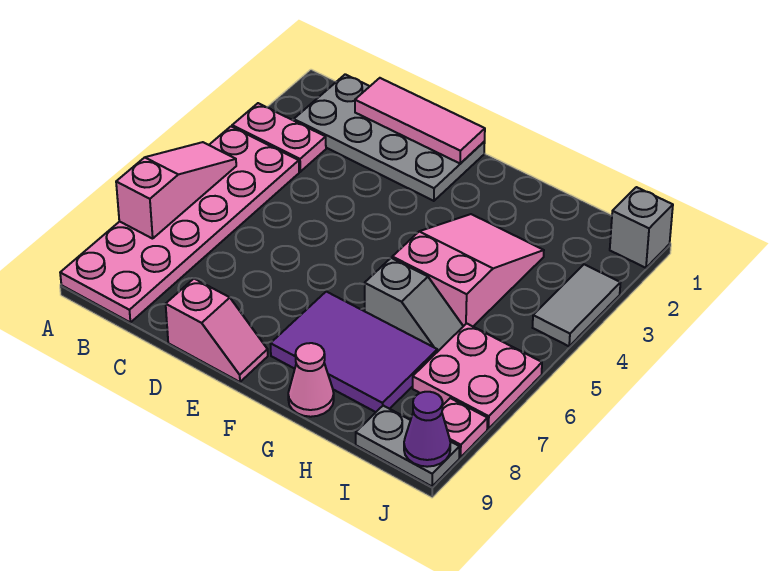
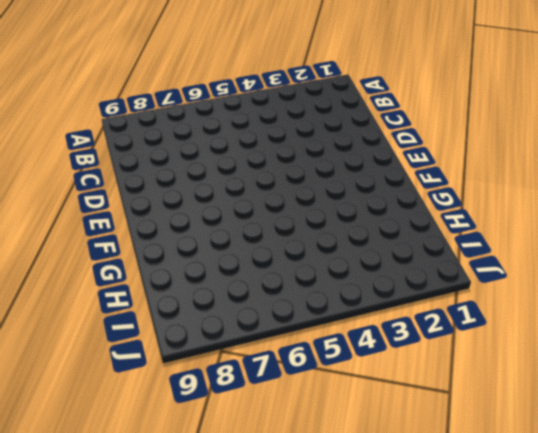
none -> pink plate A3:B3 level 1
none -> pink plate A4:B9 level 1
none -> grey plate B1:E2 level 1

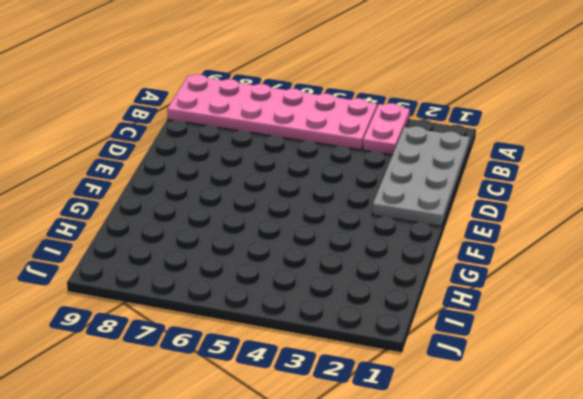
none -> pink slope D9:E9 level 1 top D
none -> purple tile F7:H8 level 1
none -> pink slope G3:H5 level 1 top 5

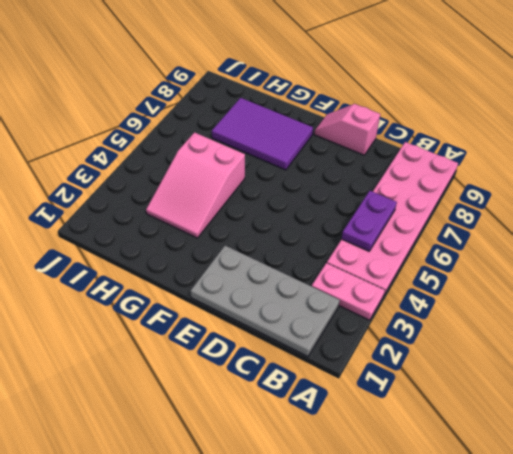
purple plate B5:B6 level 2 -> none
none -> grey slope G6:H6 level 1 top G
none -> pink cone G9 level 1
none -> pink plate I6:J7 level 1

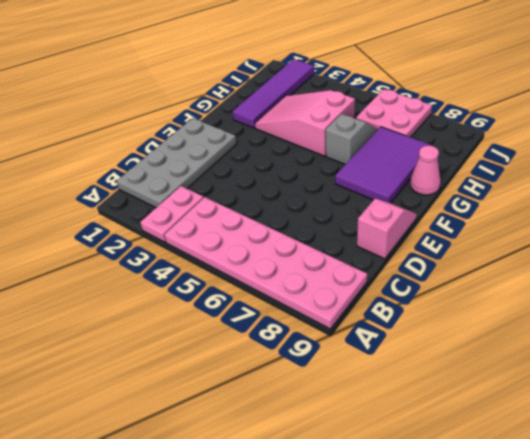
purple tile G2:J2 level 1 -> none
none -> grey plate I9:J9 level 1
none -> grey brick J1 level 1
none -> grey tile J3:J4 level 1

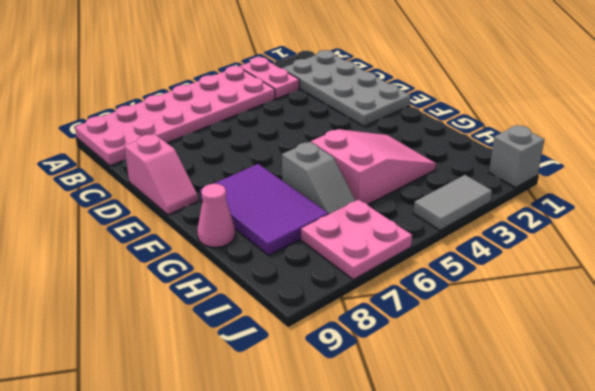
none -> grey plate I9:J9 level 1
none -> pink plate J8 level 1
none -> pink slope A5:A7 level 2 top 7

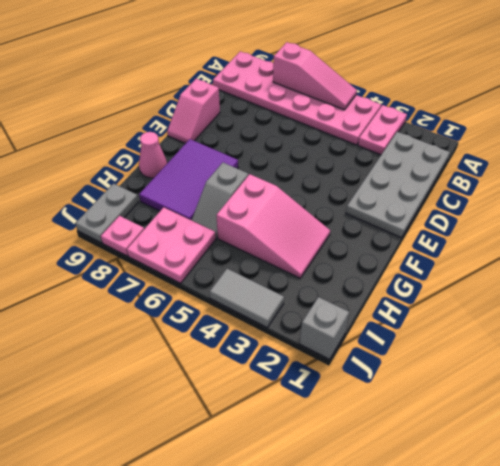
none -> pink tile C1:E1 level 2
none -> purple cone J9 level 2

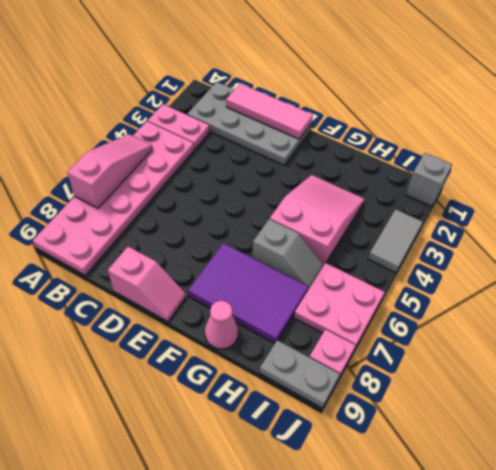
none -> purple cone J9 level 2

